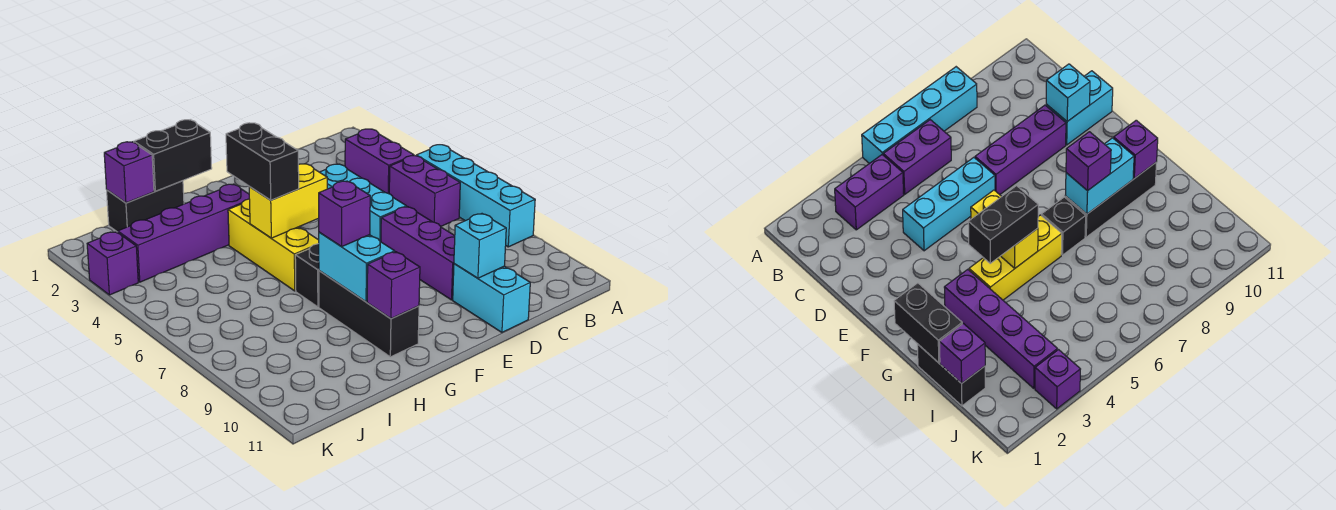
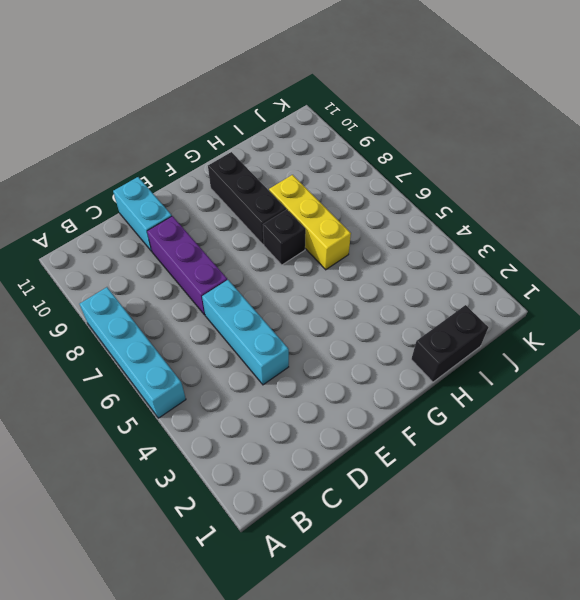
yellow brick H6:H8 level 1 -> yellow brick G4:G6 level 1
none -> purple brick B3:B4 level 1
none -> purple brick B5:B6 level 1
none -> purple brick G3:J3 level 1

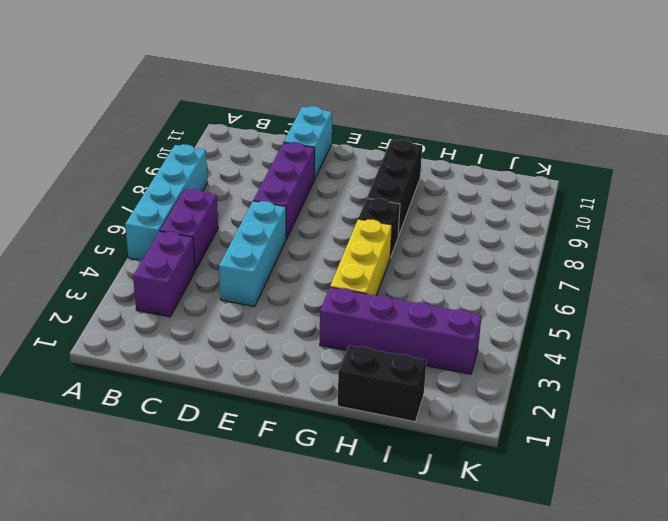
none -> purple brick K3 level 1
none -> cyan brick D10 level 2
none -> yellow brick F5:G5 level 2

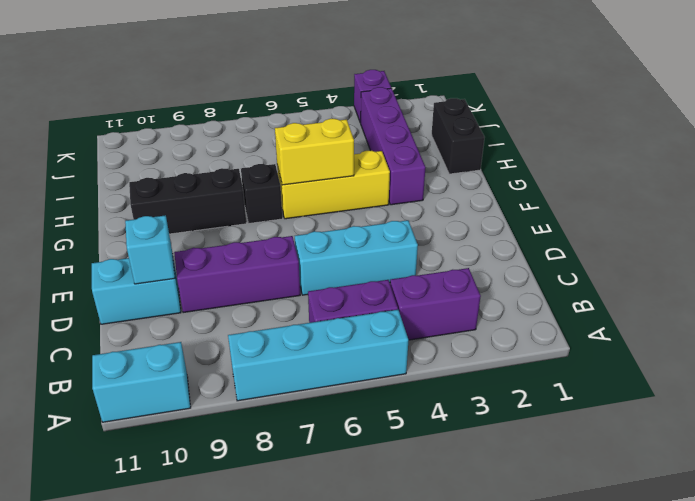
cyan brick A10:A11 level 1 -> cyan brick G8:G9 level 2
yellow brick G5:G6 level 2 -> yellow brick F5:G5 level 2
none -> black brick G1:H1 level 2
none -> purple brick G10 level 2
none -> purple brick I1 level 2

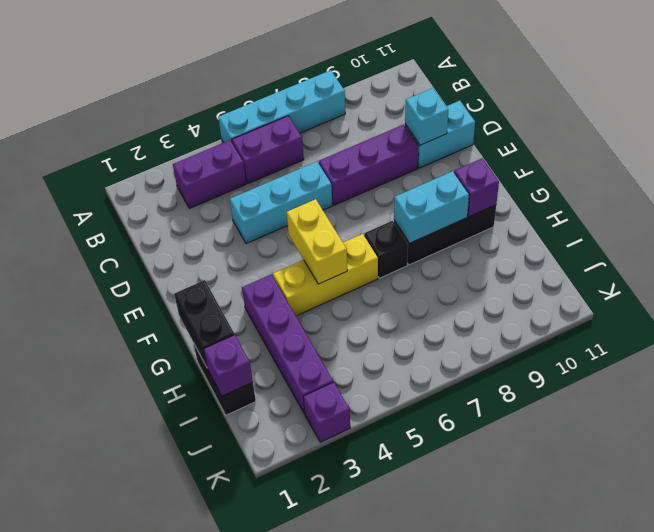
none -> black brick G4:G5 level 3
none -> purple brick G8 level 3

